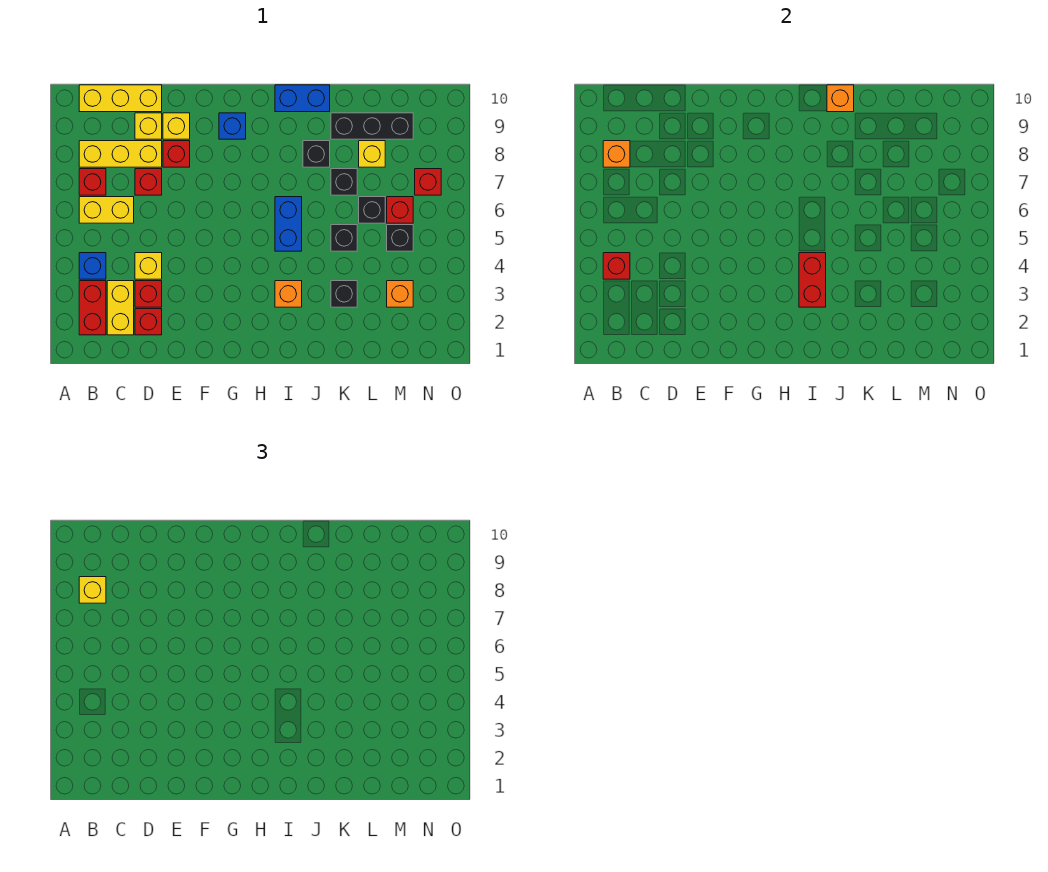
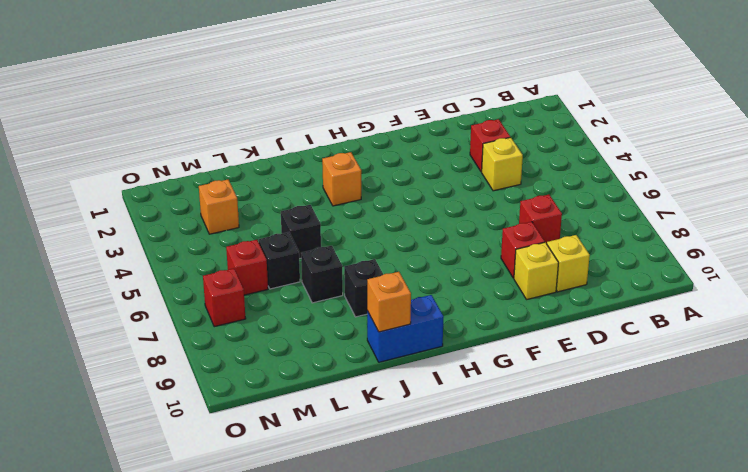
none -> red brick B2:B3 level 1
none -> blue brick B4 level 1
none -> yellow brick B6:C6 level 1
none -> red brick B7 level 1

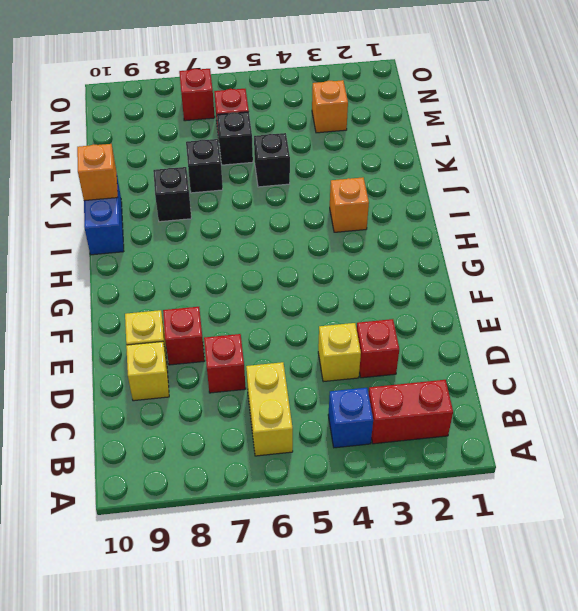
none -> red brick B7 level 1
none -> yellow brick B8:D8 level 1
none -> yellow brick B10:D10 level 1
none -> yellow brick C2:C3 level 1

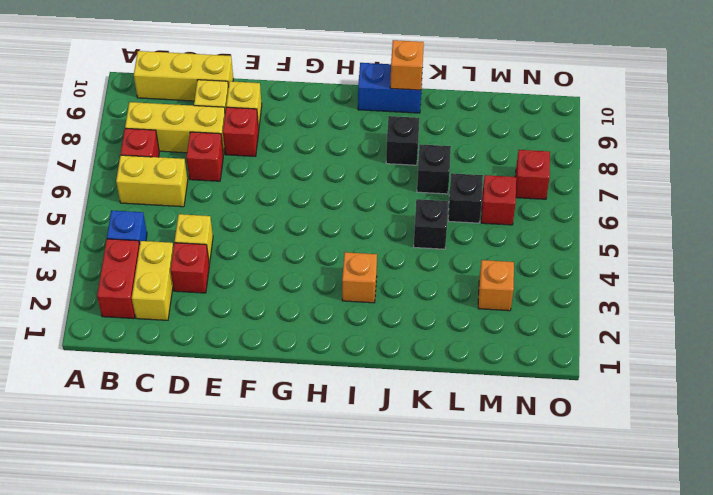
none -> red brick D2 level 1
none -> blue brick G9 level 1
none -> blue brick I5:I6 level 1
none -> black brick K3 level 1

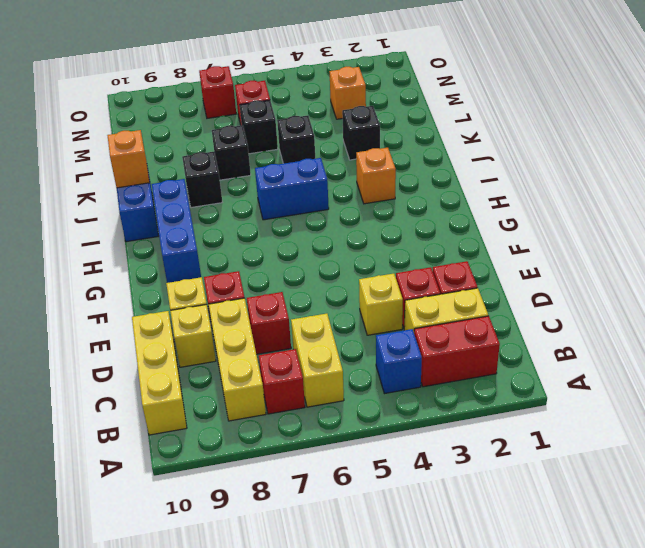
blue brick G9:I9 level 1 -> blue brick G9 level 1
none -> black brick K9:M9 level 1
none -> yellow brick L8 level 1
none -> black brick M5 level 1
none -> red brick B4 level 2

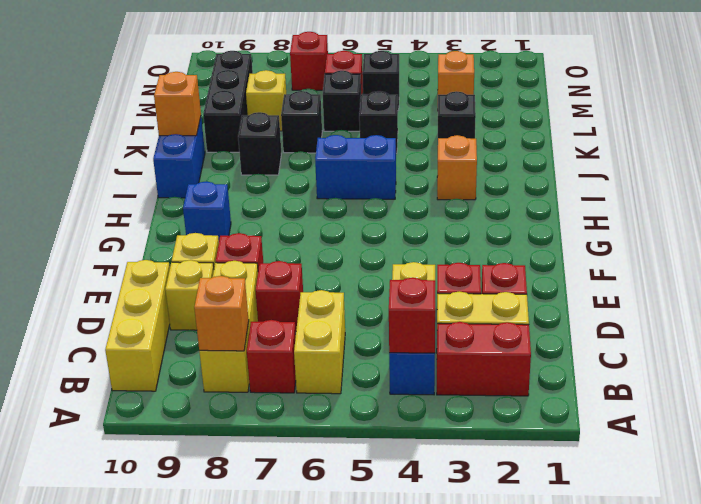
none -> red brick I3:I4 level 2
none -> yellow brick B8 level 3

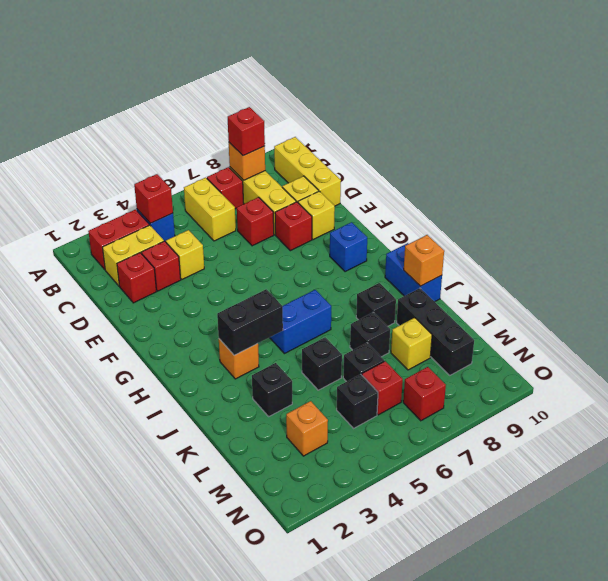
red brick B8 level 3 -> yellow brick B8 level 3
black brick I3:I4 level 2 -> red brick I3:I4 level 2

